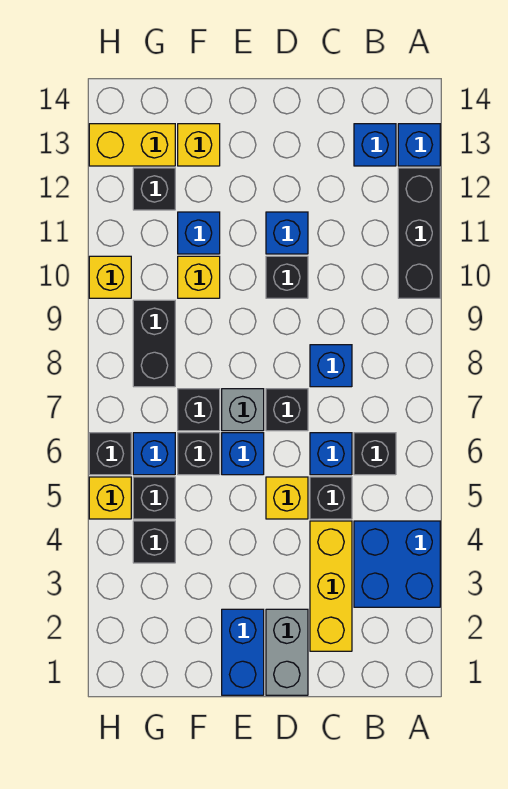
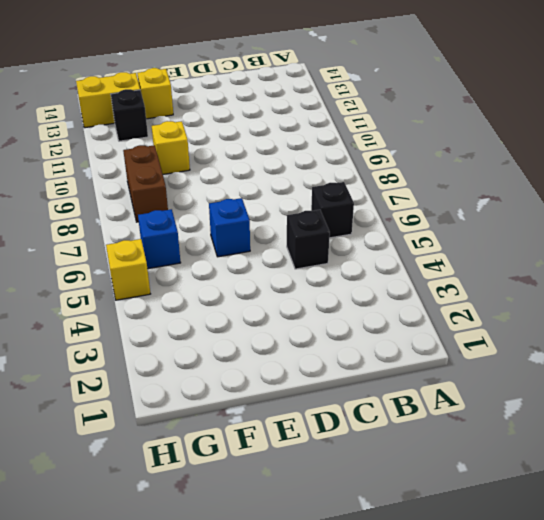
brown brick G8:G9 level 1 -> black brick G8:G9 level 1
none -> blue brick A3:B4 level 1
none -> black brick A10:A12 level 1
none -> blue brick A13 level 1
none -> blue brick B13 level 1

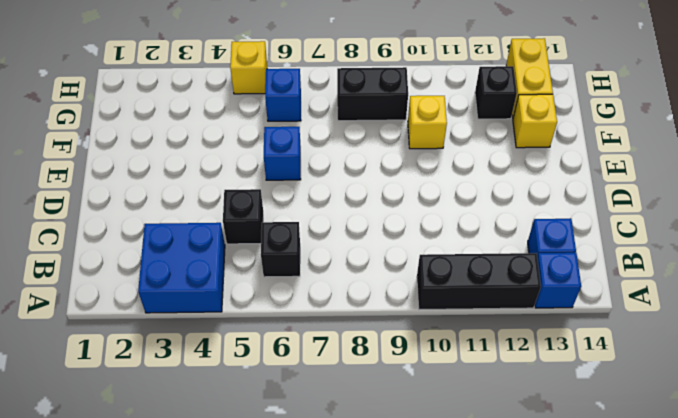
none -> yellow brick C2:C4 level 1
none -> blue brick C6 level 1
none -> blue brick C8 level 1
none -> grey brick D1:D2 level 1

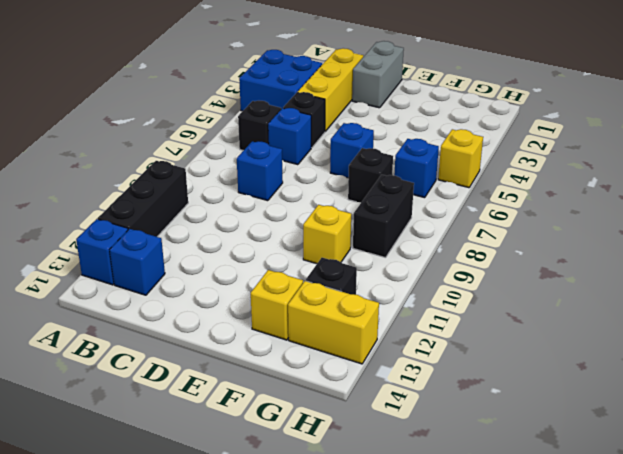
none -> yellow brick D5 level 1
none -> black brick D7 level 1
none -> black brick D10 level 1
none -> blue brick D11 level 1

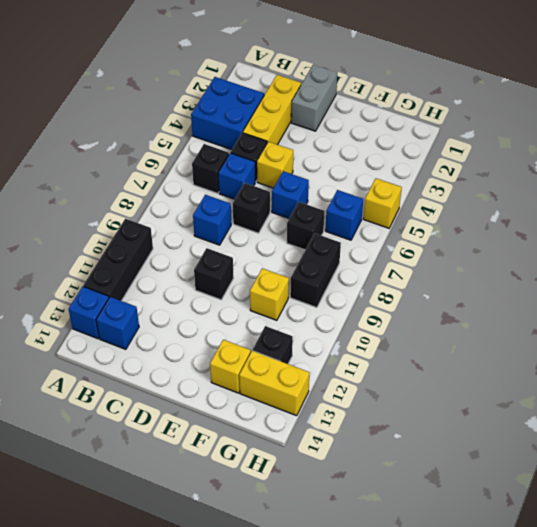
none -> blue brick D11 level 1
none -> blue brick E1:E2 level 1
none -> grey brick E7 level 1
none -> black brick F6 level 1

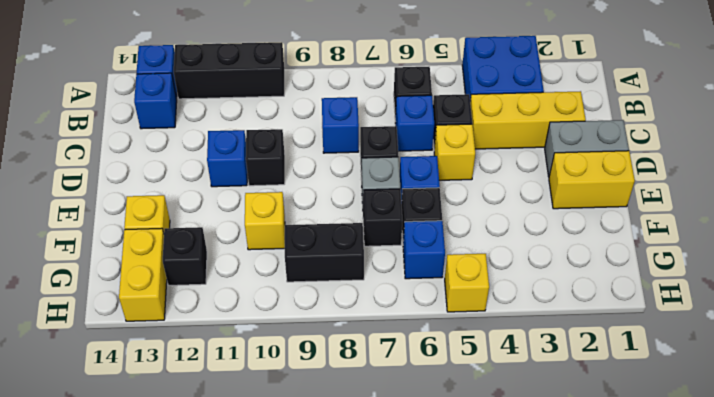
yellow brick E1:E2 level 1 -> blue brick E1:E2 level 1
none -> blue brick F11 level 1
none -> black brick G4 level 1
none -> black brick G5 level 1
none -> black brick H6 level 1

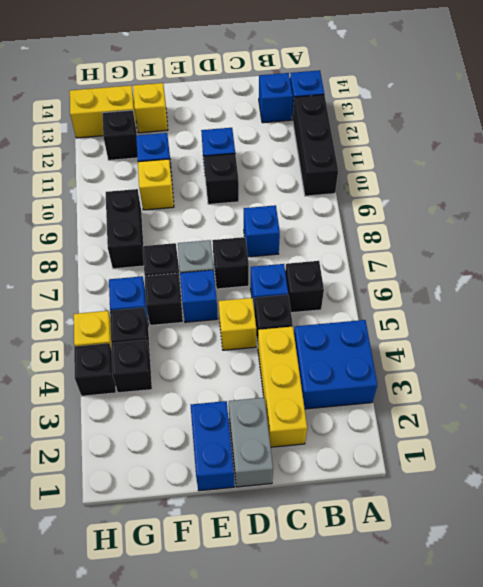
black brick H4 level 1 -> black brick H6 level 1
none -> yellow brick H10 level 1

